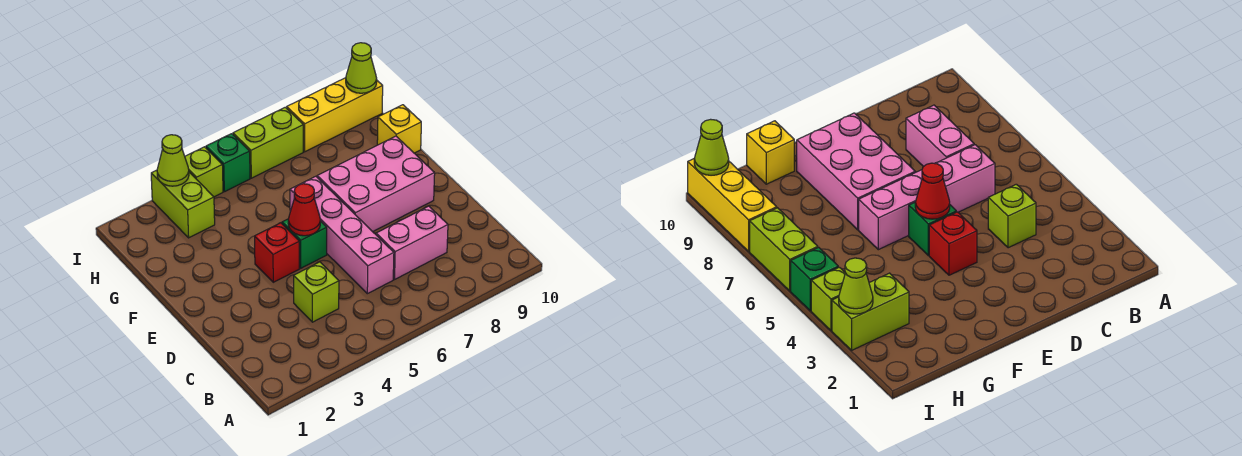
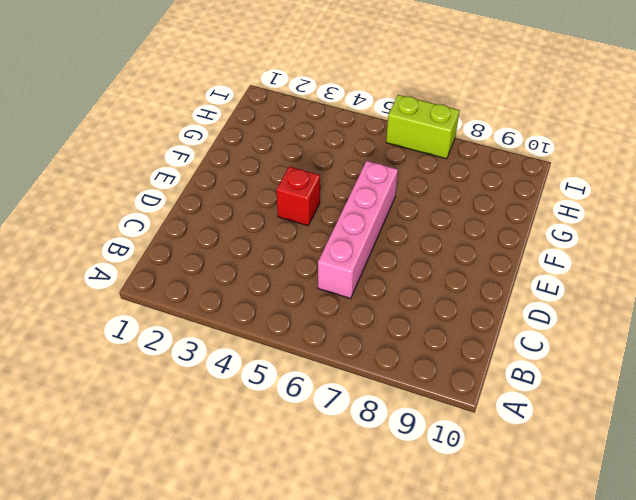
none -> lime brick C4 level 1
none -> pink brick C7:C8 level 1
none -> green brick E5 level 1

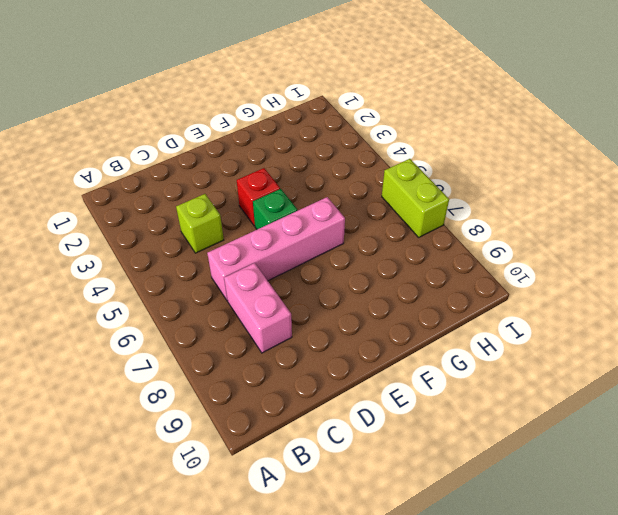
none -> pink brick E7:F9 level 1
none -> yellow brick G10 level 1
none -> lime brick H3:I3 level 1

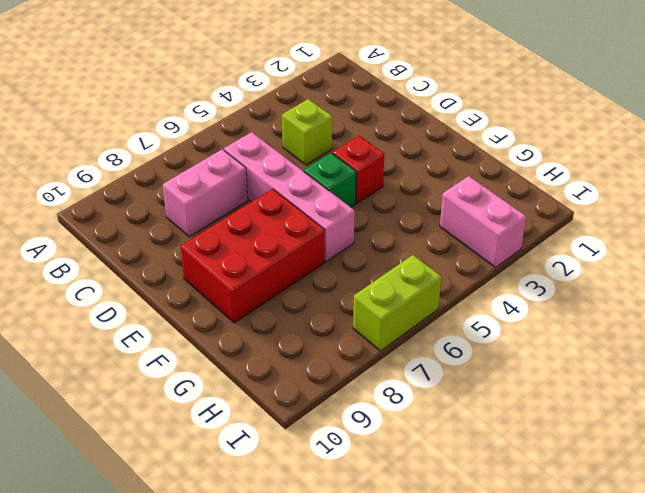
red brick E7:F9 level 1 -> pink brick E7:F9 level 1
pink brick H3:I3 level 1 -> lime brick H3:I3 level 1
none -> yellow brick G10 level 1
none -> lime brick I4 level 1
none -> green brick I5 level 1

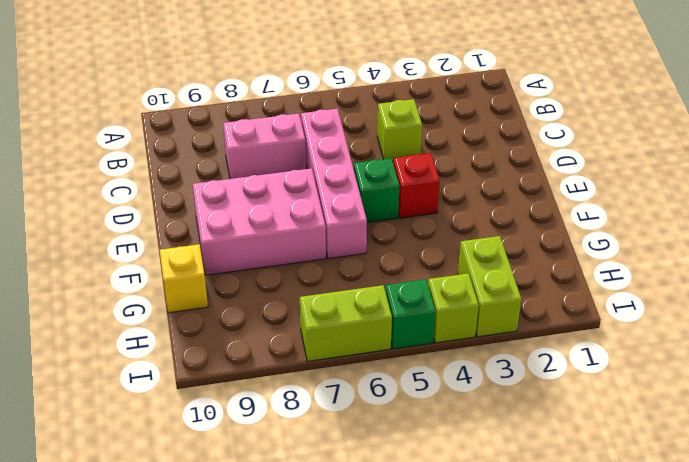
none -> yellow brick I8:I10 level 1
none -> red cone E5 level 2
none -> lime cone I3 level 2

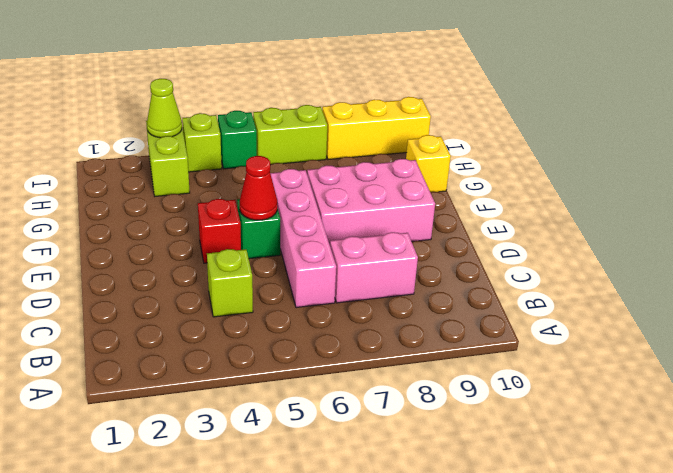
none -> lime cone I10 level 2

